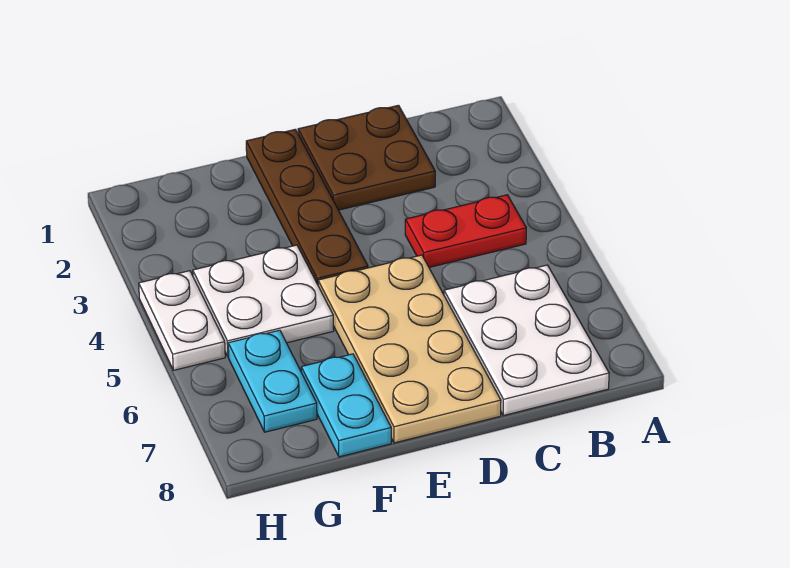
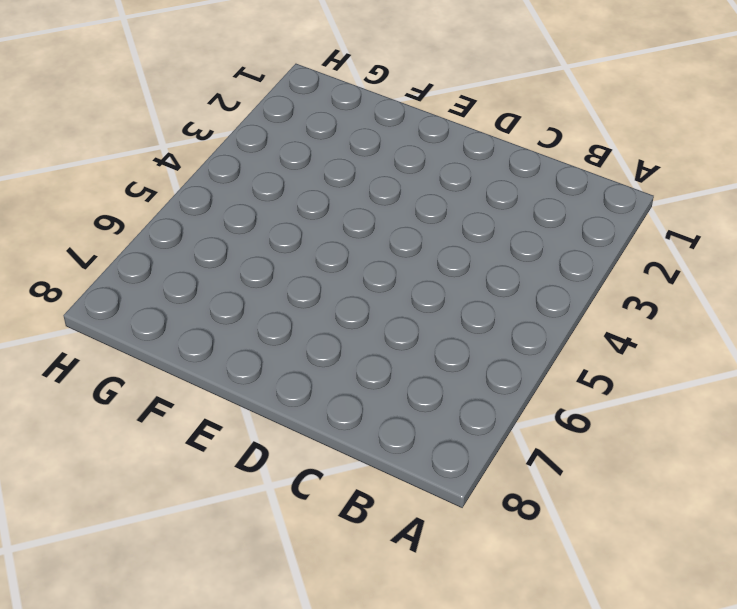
none -> red plate B4:C4 level 1
none -> white plate B6:C8 level 1

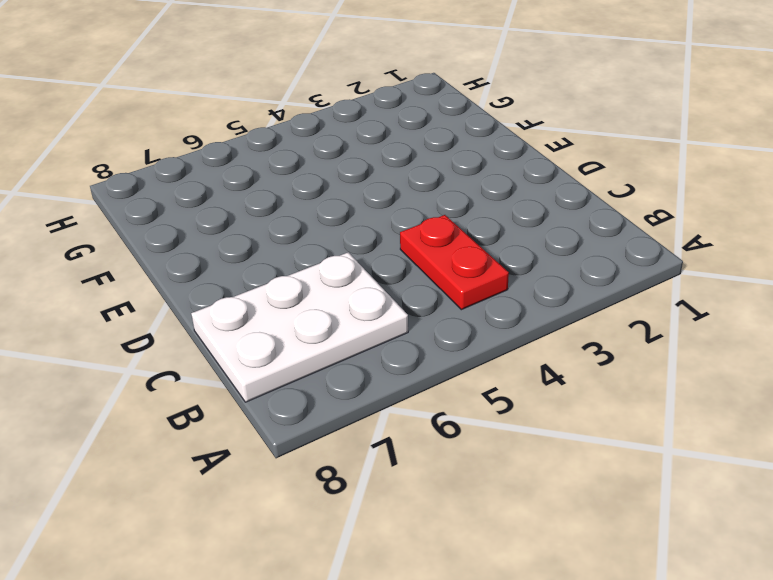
none -> brown plate C1:D2 level 1
none -> tan plate D5:E8 level 1

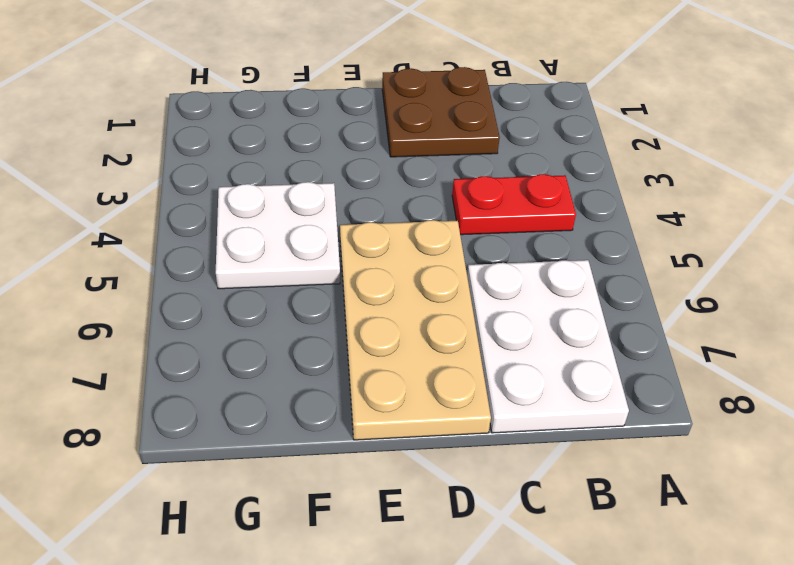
none -> brown plate E1:E4 level 1
none -> cyan plate F7:F8 level 1

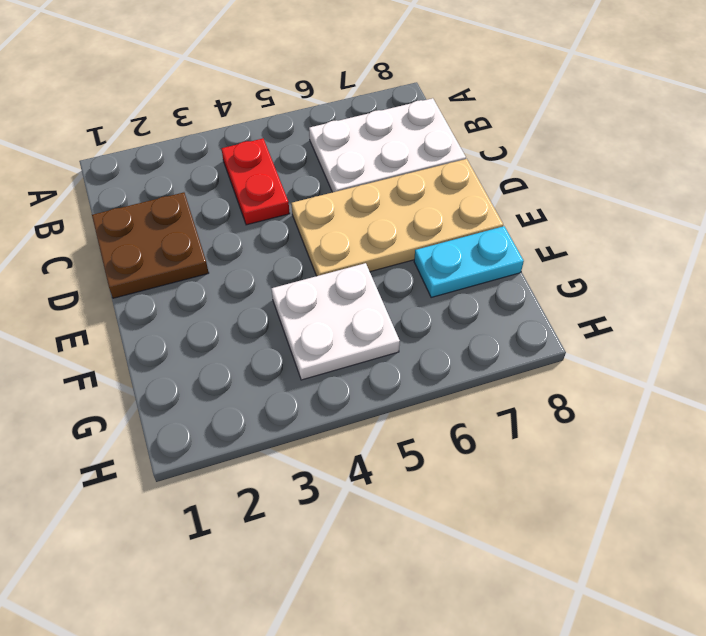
none -> brown plate E1:E4 level 1
none -> cyan plate G6:G7 level 1

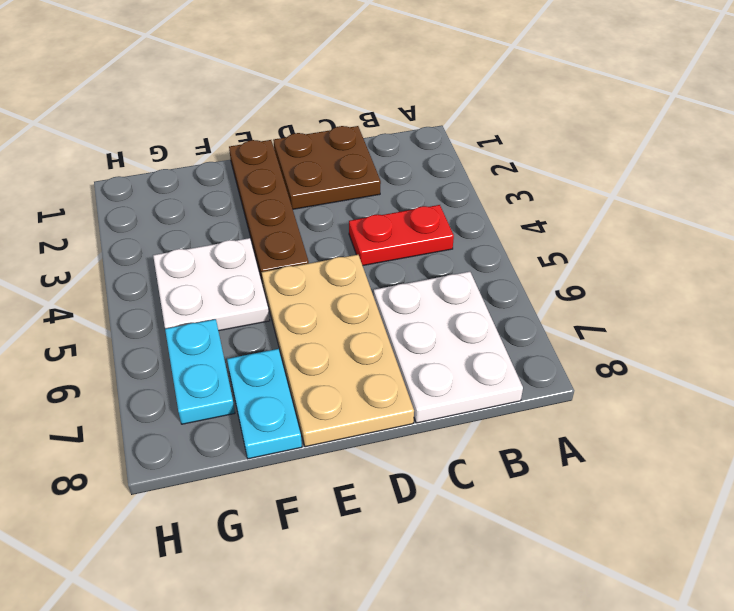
none -> white plate H4:H5 level 1

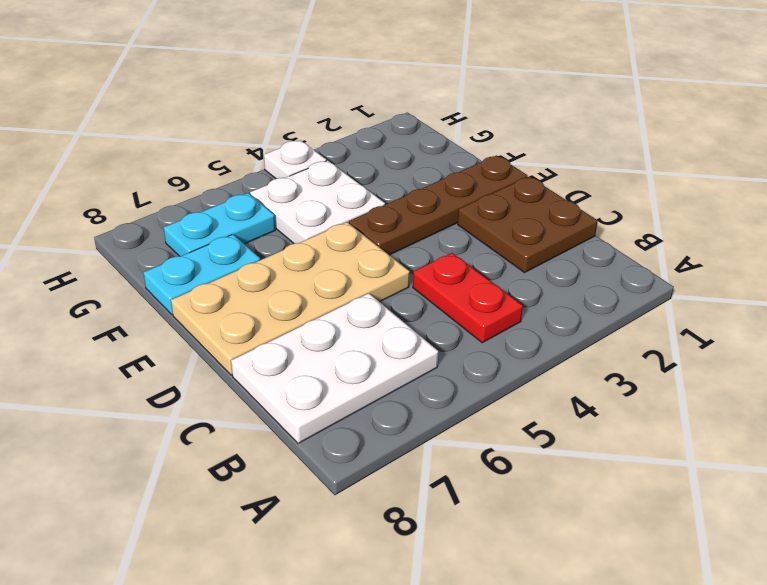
white plate H4 level 1 -> white plate H4:H5 level 1

